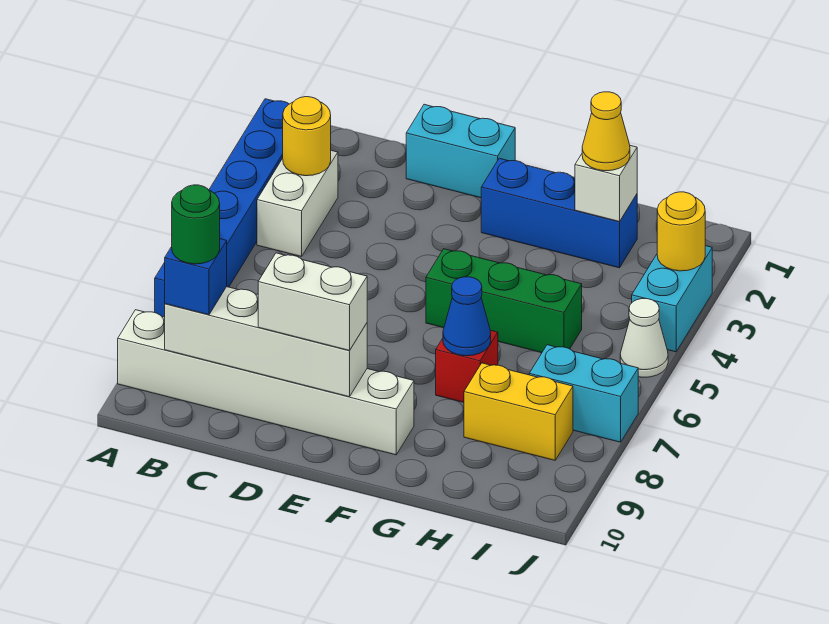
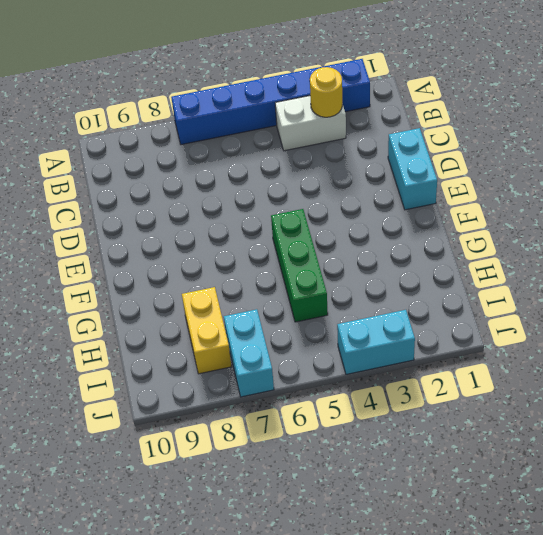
none -> white brick A9:F9 level 1
none -> blue brick F2:H2 level 1
none -> red brick G7 level 1

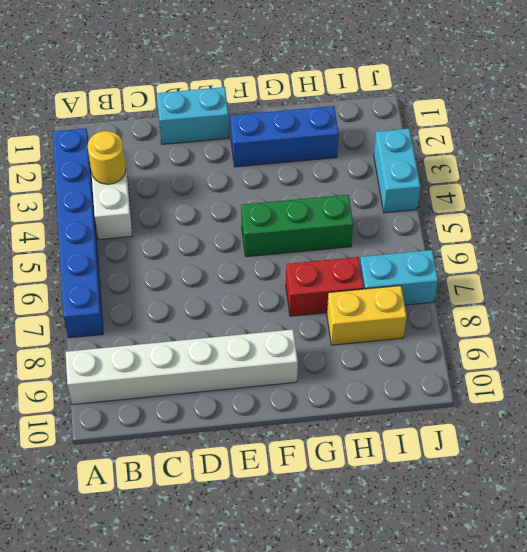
red brick G7:H7 level 1 -> red brick G7 level 1
none -> white cone J5 level 1
none -> white brick B9:E9 level 2
none -> blue cone G7 level 2

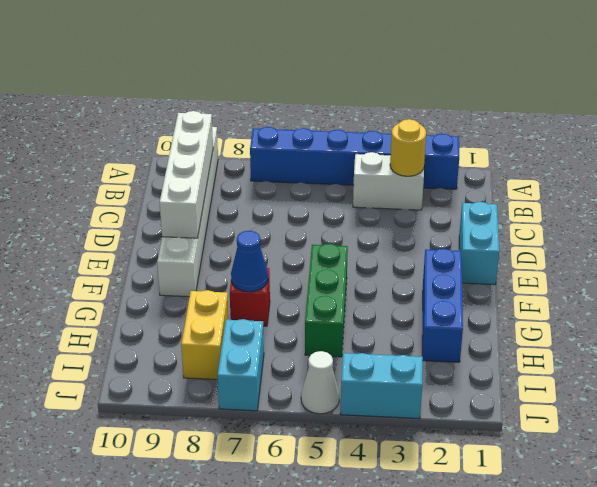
none -> white brick H2 level 2
none -> yellow round brick J3 level 2
none -> blue brick B9 level 3

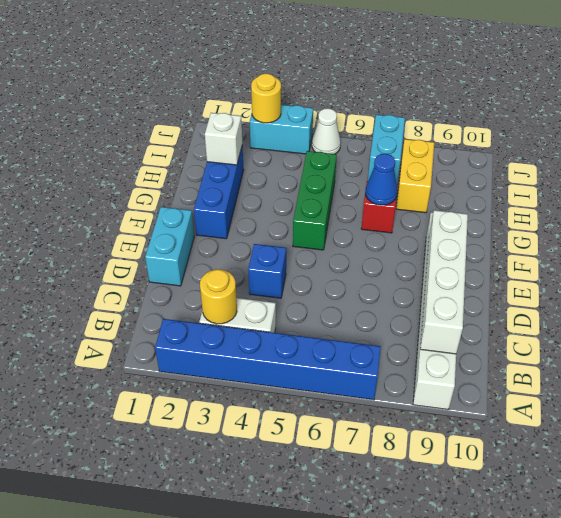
blue brick D4 level 1 -> blue brick B9 level 3
none -> white brick D9:E9 level 3
none -> yellow cone H2 level 3
none -> green round brick B9 level 4

